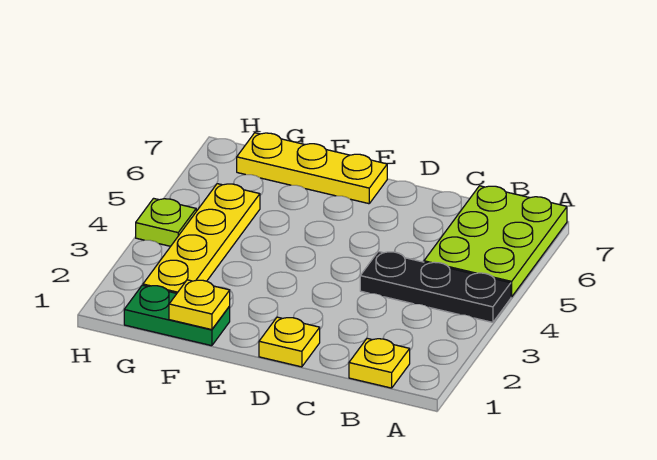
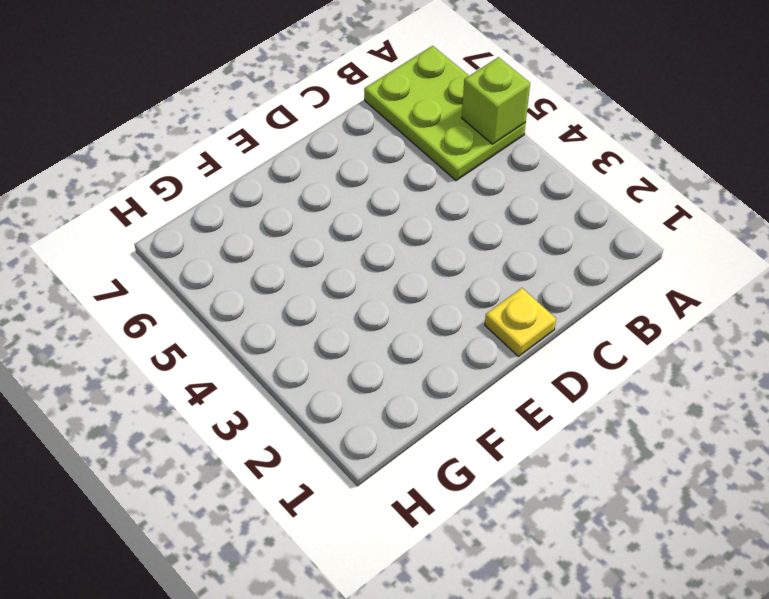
lime brick A5 level 2 -> none
none -> black plate A4:C4 level 1
none -> yellow plate B1 level 1

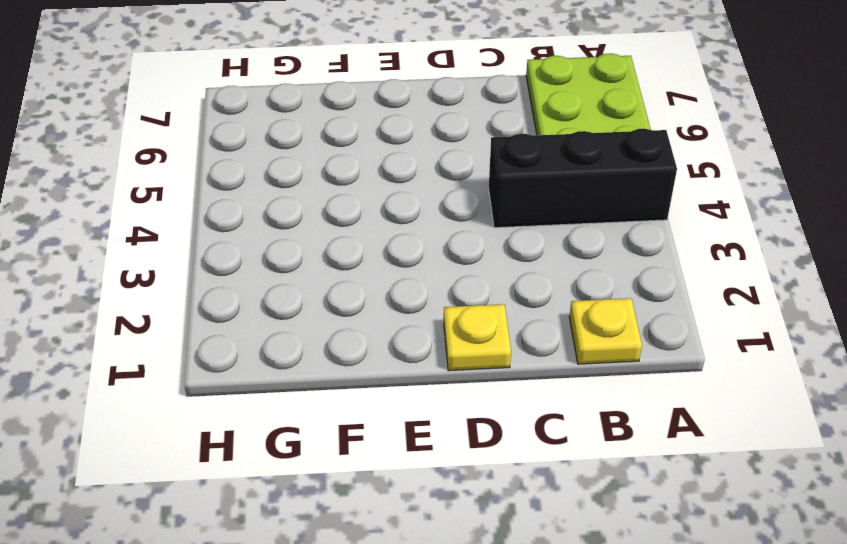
black brick A4:C4 level 1 -> black plate A4:C4 level 1
none -> yellow plate E7:G7 level 1
none -> green plate F1:G1 level 1

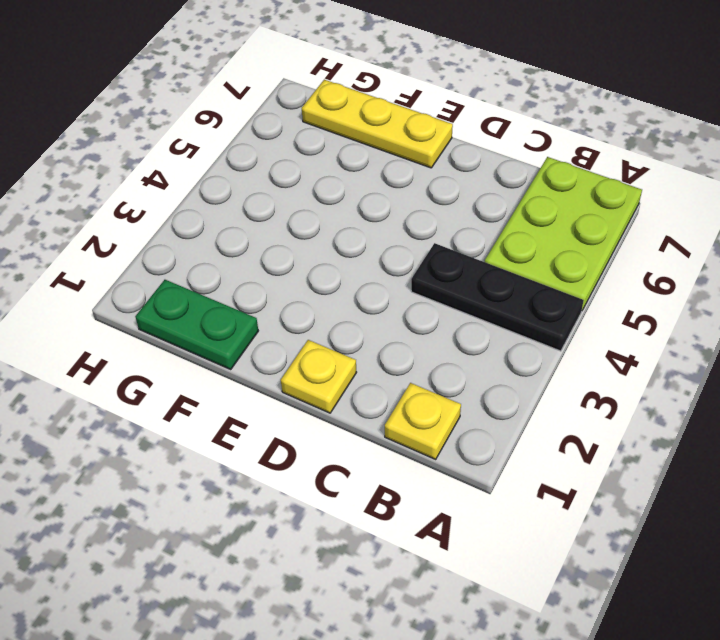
none -> yellow plate G2:G5 level 1
none -> lime plate H4 level 1

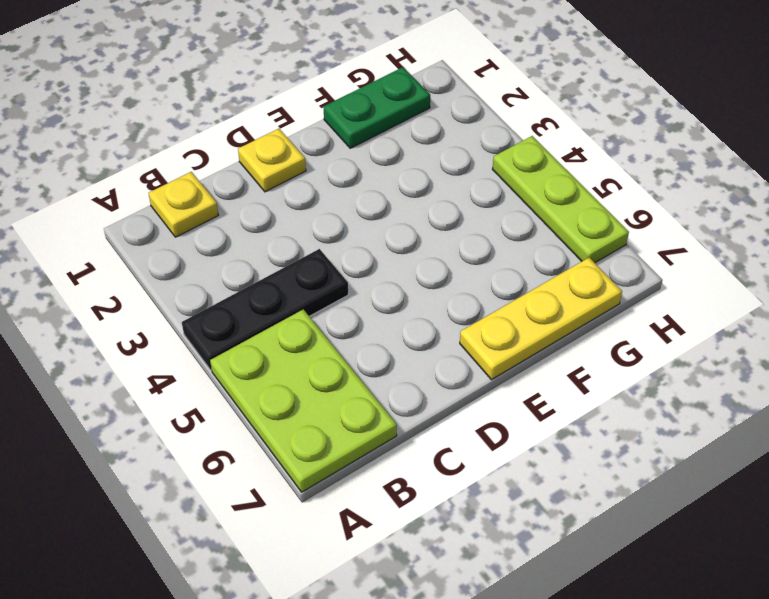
lime plate H4:H6 level 1 -> lime plate H4 level 1
none -> yellow plate G2:G5 level 1
none -> yellow plate F1 level 2

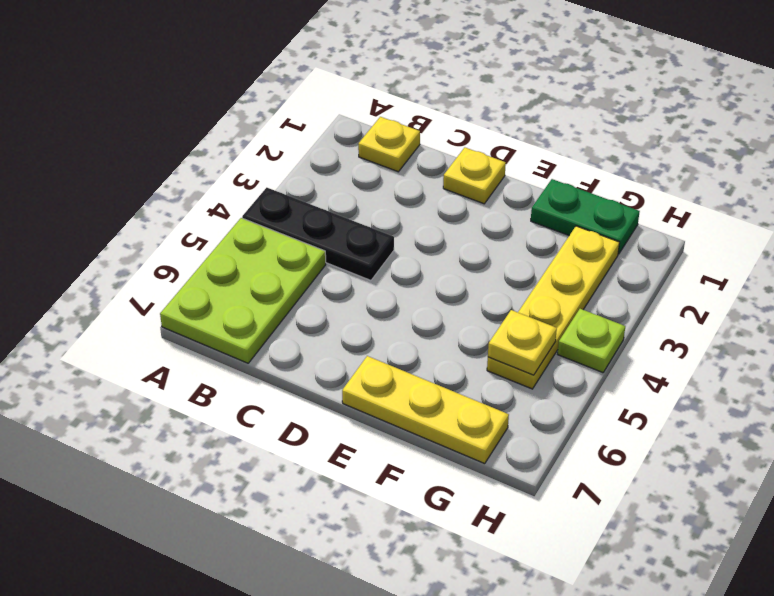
yellow plate G5 level 2 -> yellow plate F1 level 2

